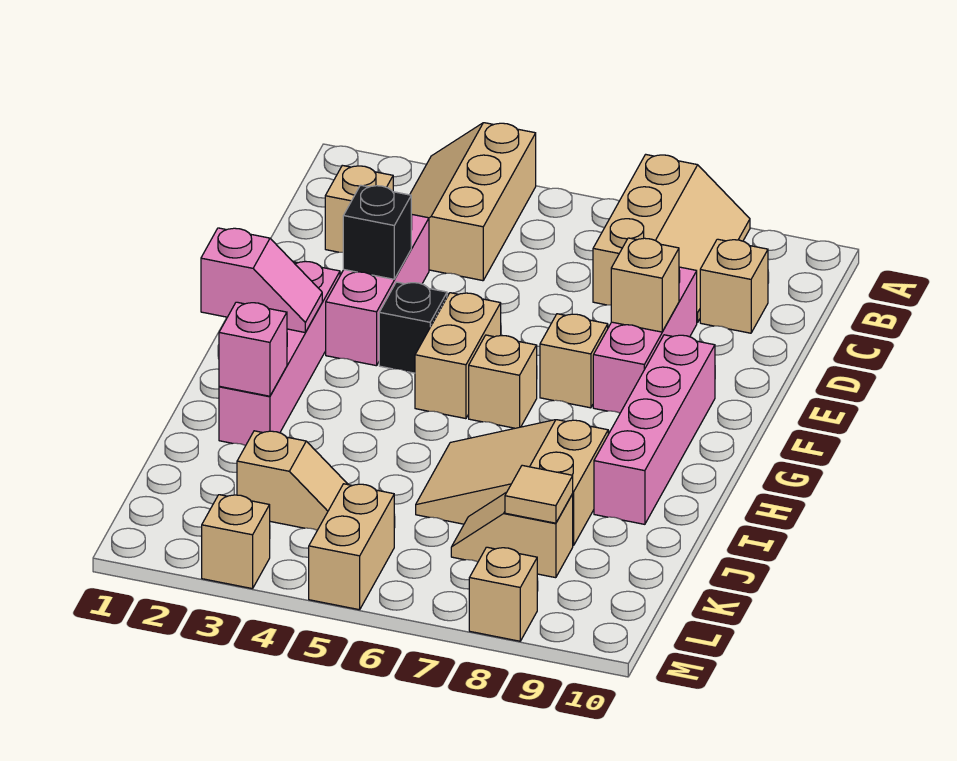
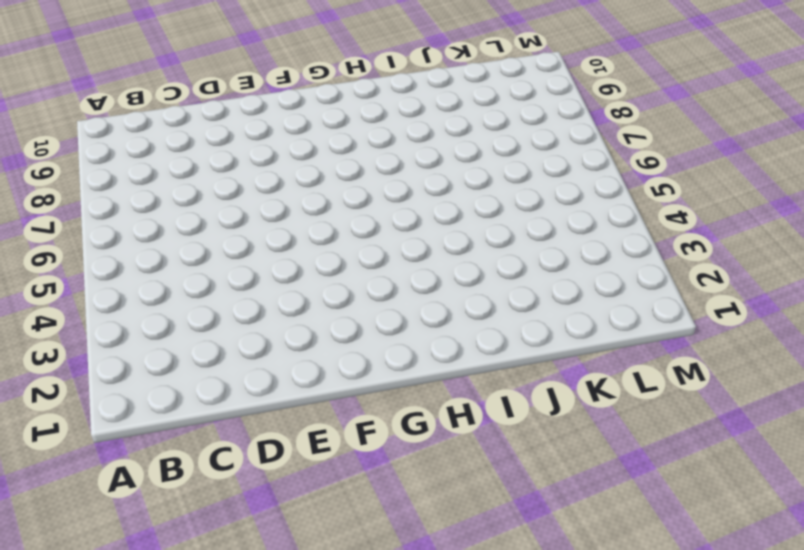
none -> tan slope A3:C4 level 1 top 4
none -> tan slope A7:C8 level 1 top 7
none -> tan brick C2 level 1

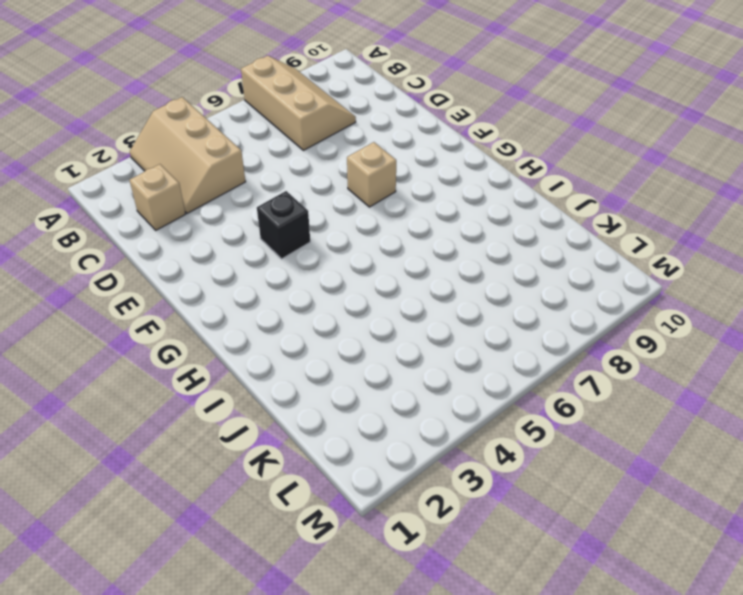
none -> tan brick C9 level 1
none -> pink brick D3:F3 level 1
none -> pink brick D8:F8 level 1

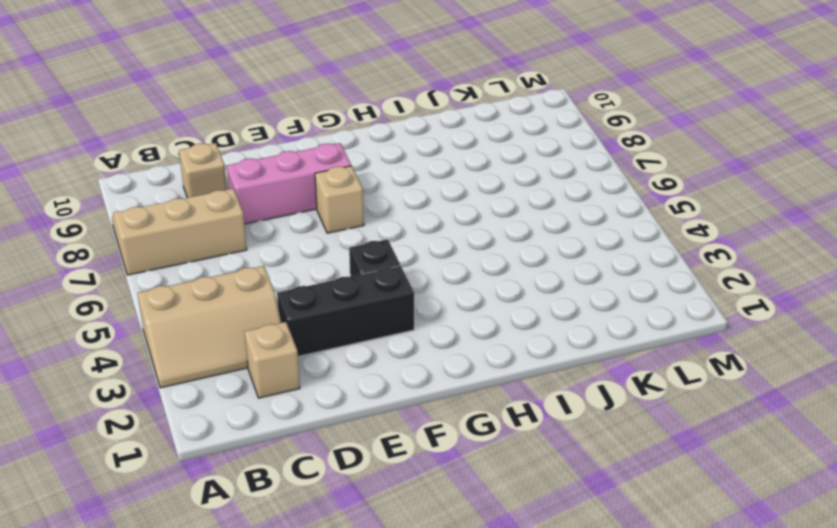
black brick D3:F3 level 1 -> pink brick D3:F3 level 1
none -> pink brick F2:I2 level 1
none -> tan brick F5:G5 level 1
none -> pink brick F9:I9 level 1

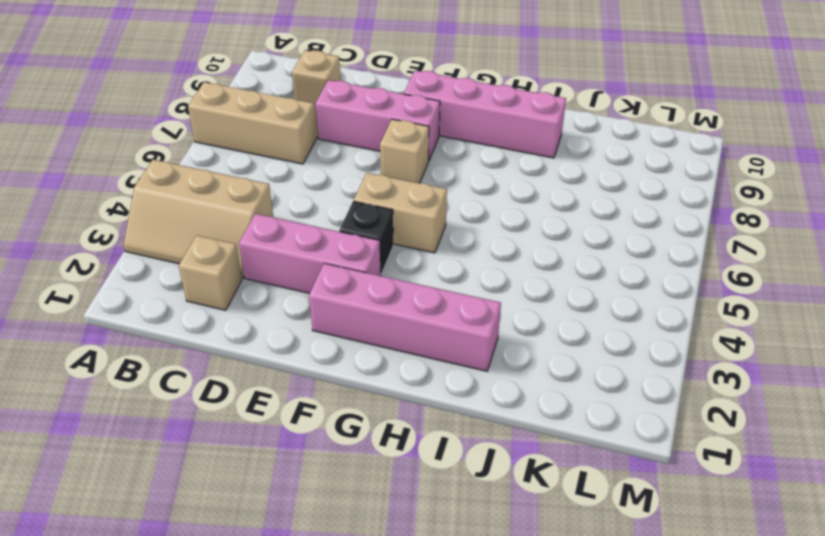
none -> tan brick G6 level 1
none -> tan slope I6:J8 level 1 top 8
none -> tan slope K3:K4 level 1 top 3

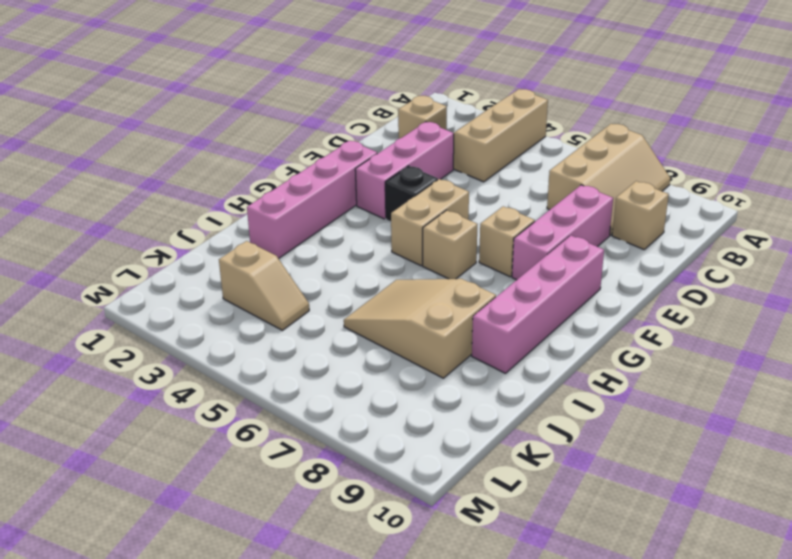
none -> tan slope K7:K8 level 1 top 8
none -> tan brick L5:M5 level 1
none -> tan brick M3 level 1

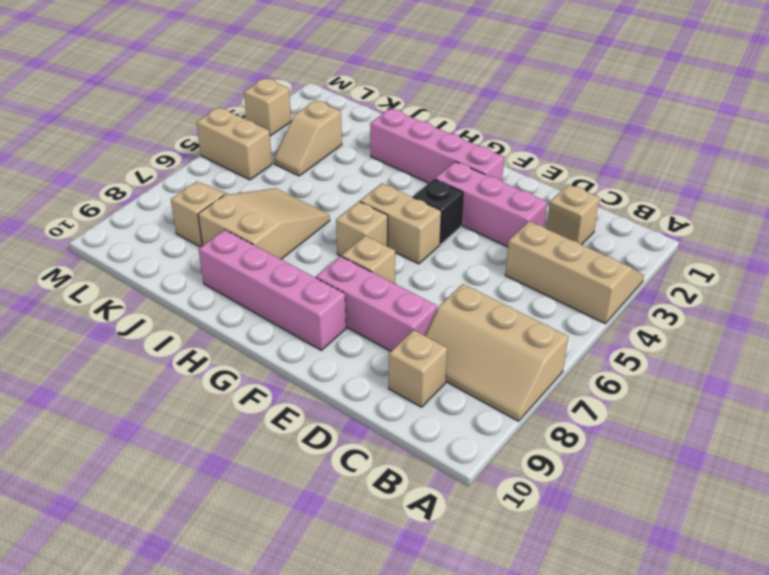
none -> tan brick M8 level 1
none -> black brick E3 level 2
none -> tan brick E8 level 2

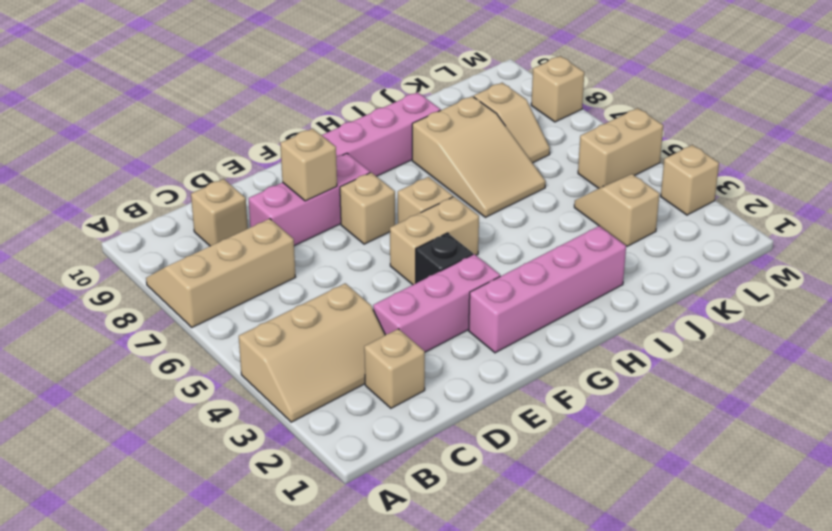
none -> black brick E3 level 2
none -> pink slope G1:G2 level 2 top 1
none -> pink brick I2 level 2

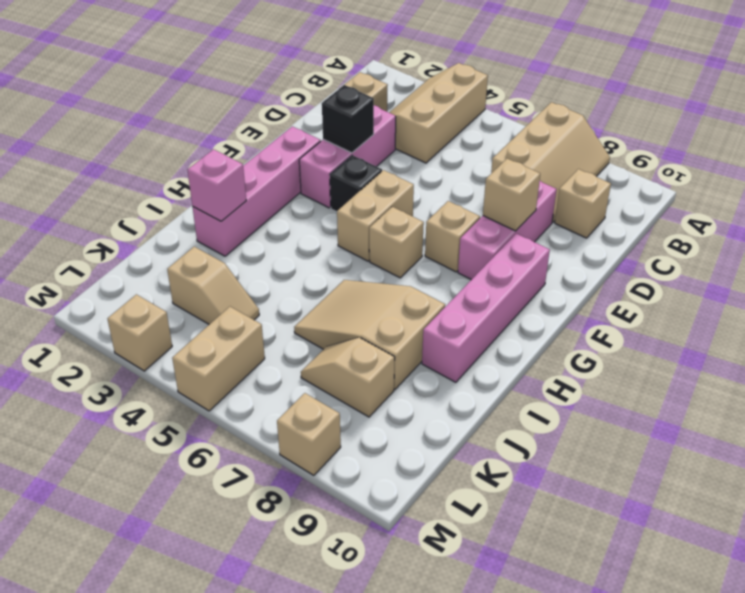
none -> pink slope G1:G2 level 2 top 1
none -> tan tile K8 level 2

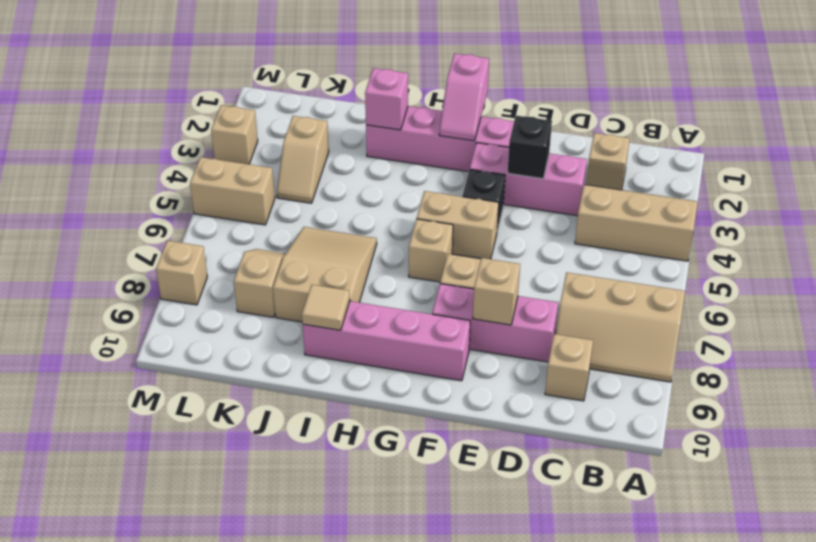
tan tile I9 level 2 -> tan tile K8 level 2

